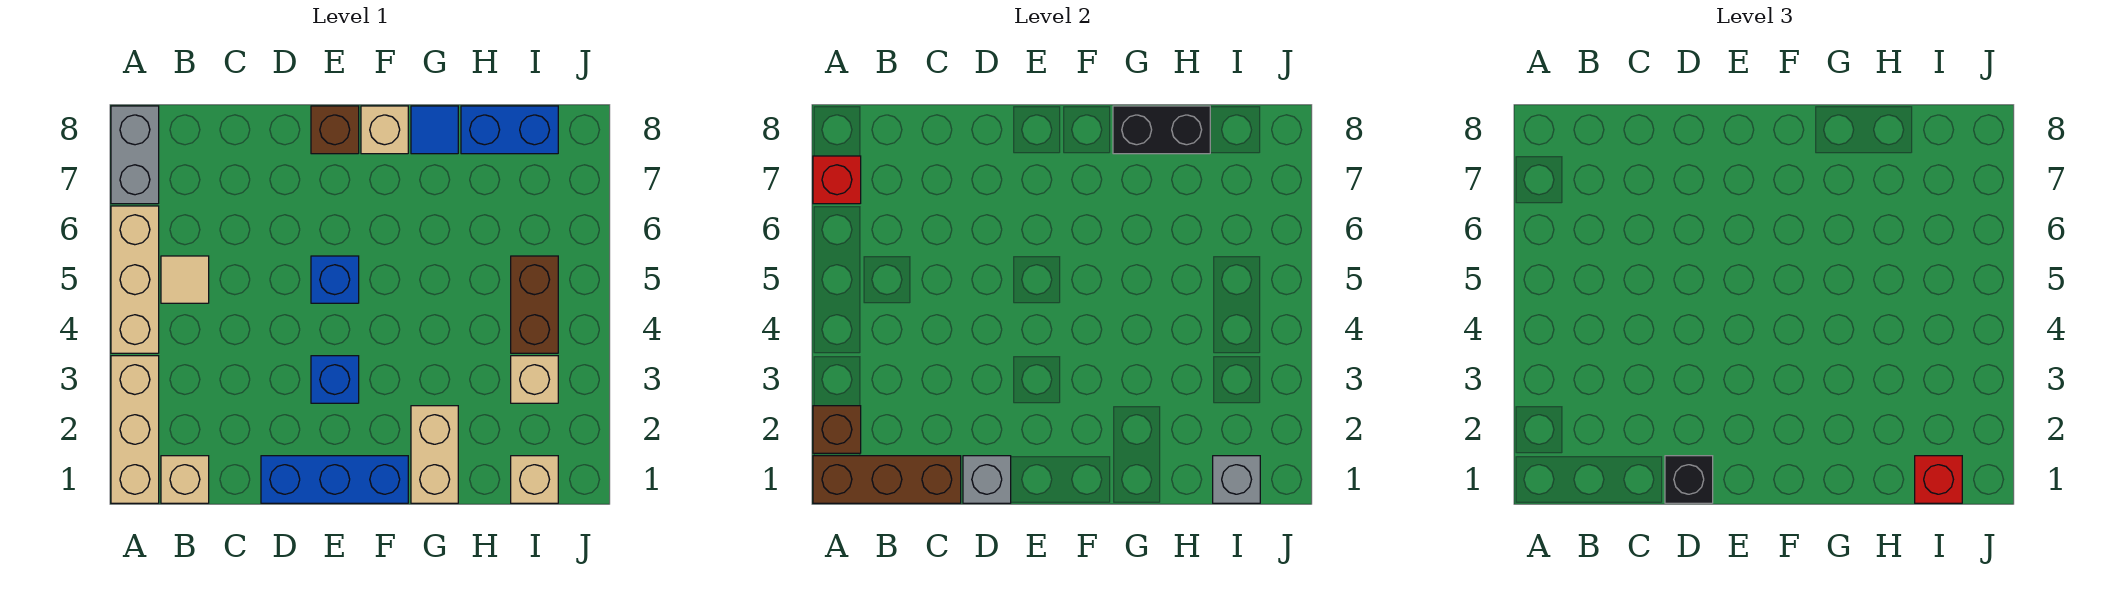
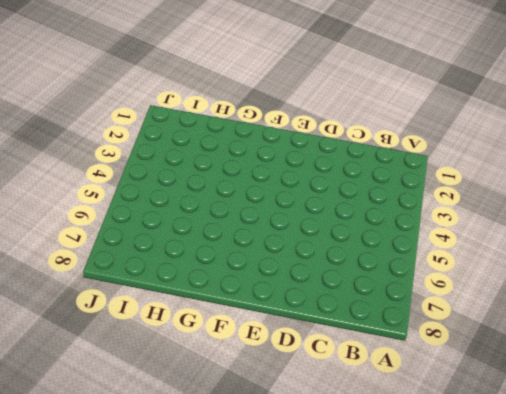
none -> tan brick A1:A3 level 1
none -> tan brick A4:A6 level 1
none -> grey brick A7:A8 level 1

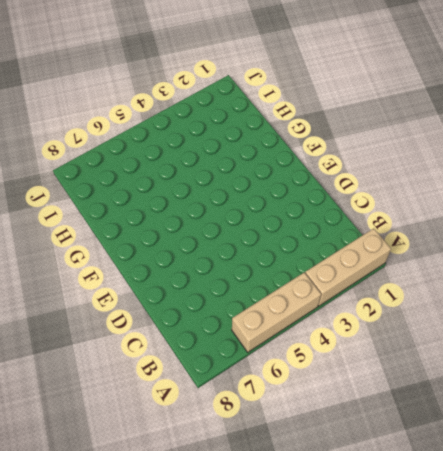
none -> grey brick A7:A8 level 1
none -> tan brick B1 level 1
none -> tan tile B5 level 1

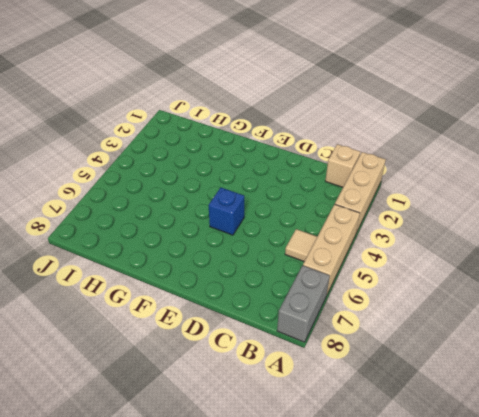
none -> blue brick D1:F1 level 1
none -> blue brick E3 level 1
none -> brown brick E8 level 1

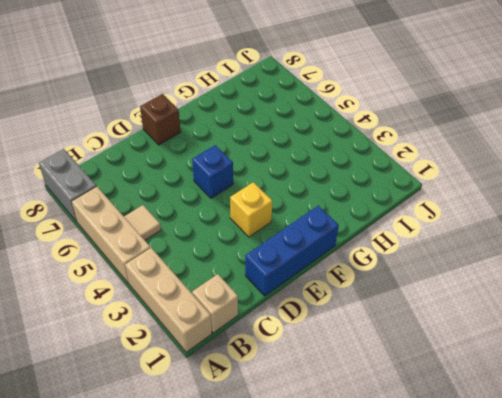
yellow brick E3 level 1 -> blue brick E3 level 1
none -> tan brick F8 level 1
none -> tan brick G1:G2 level 1
none -> blue tile G8 level 1

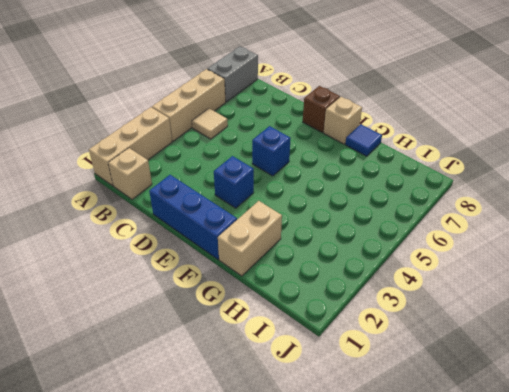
none -> blue brick H8:I8 level 1
none -> tan brick I1 level 1
none -> tan brick I3 level 1

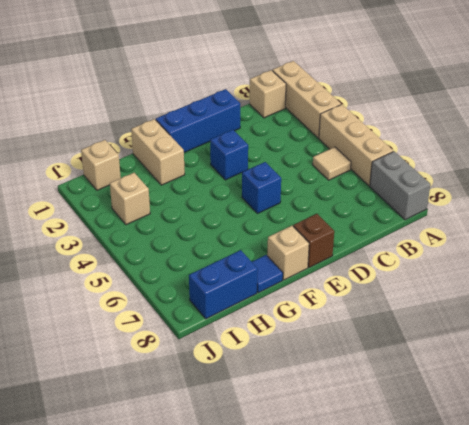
none -> brown brick I4:I5 level 1
none -> brown brick A1:C1 level 2
none -> brown brick A2 level 2

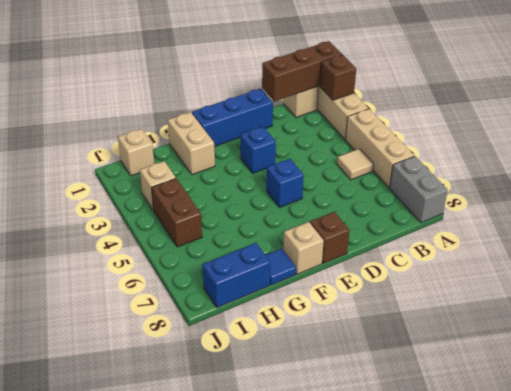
none -> red brick A7 level 2
none -> grey brick D1 level 2
none -> black brick G8:H8 level 2

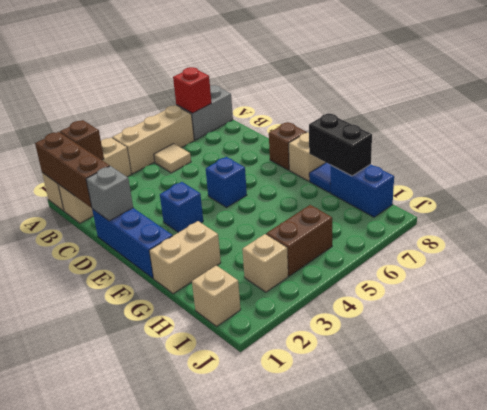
none -> grey brick I1 level 2
none -> black brick D1 level 3
none -> red brick I1 level 3

